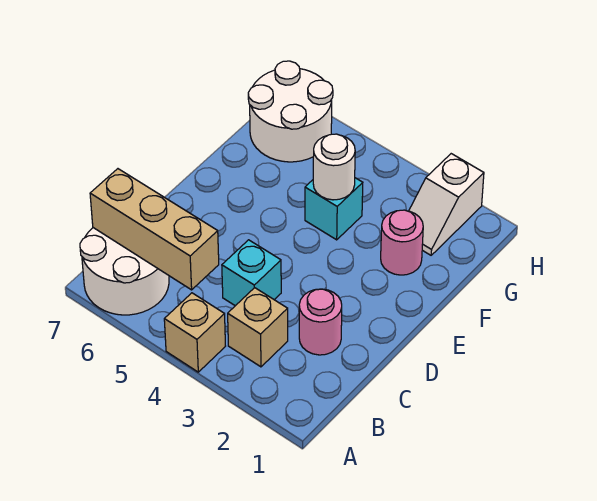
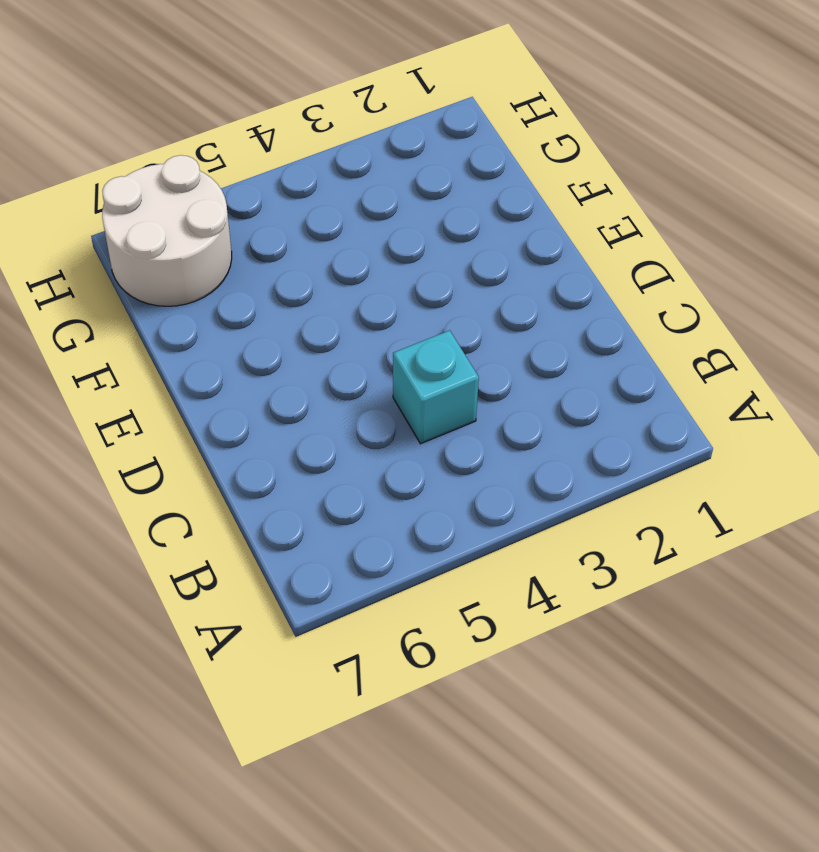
none -> tan brick A4 level 1
none -> white round brick A6:B7 level 1

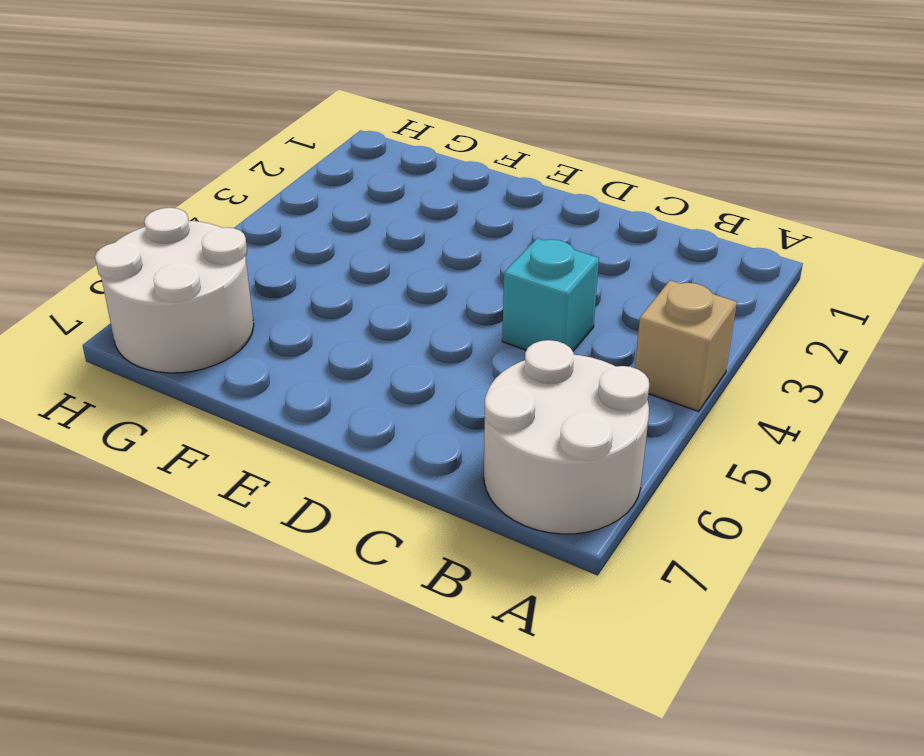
none -> tan brick B3 level 1
none -> pink round brick C2 level 1

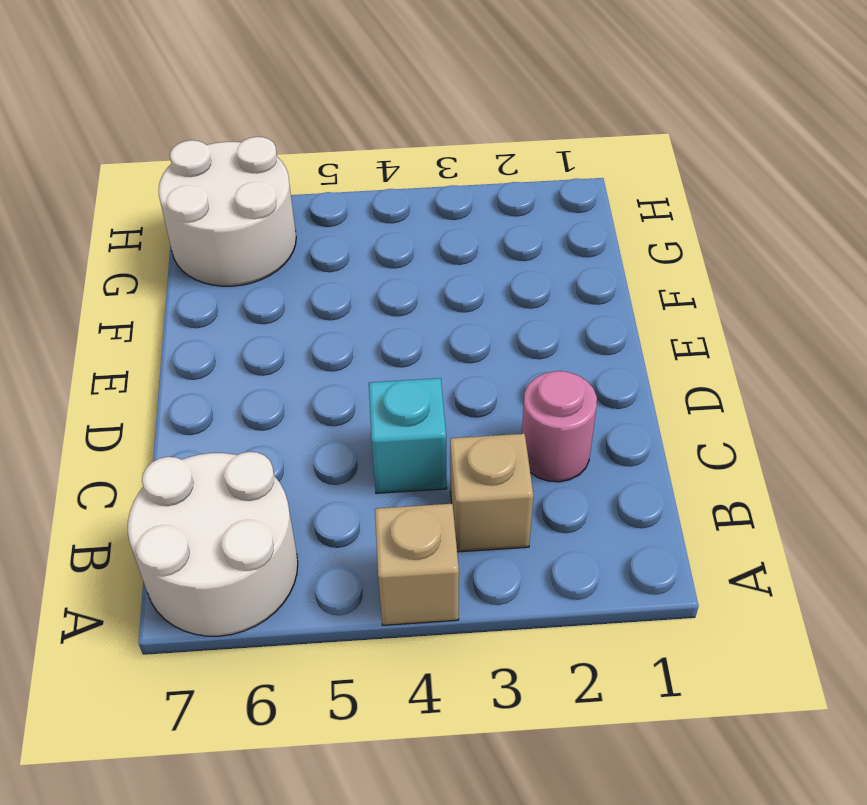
none -> pink round brick F2 level 1
none -> cyan brick F4 level 1

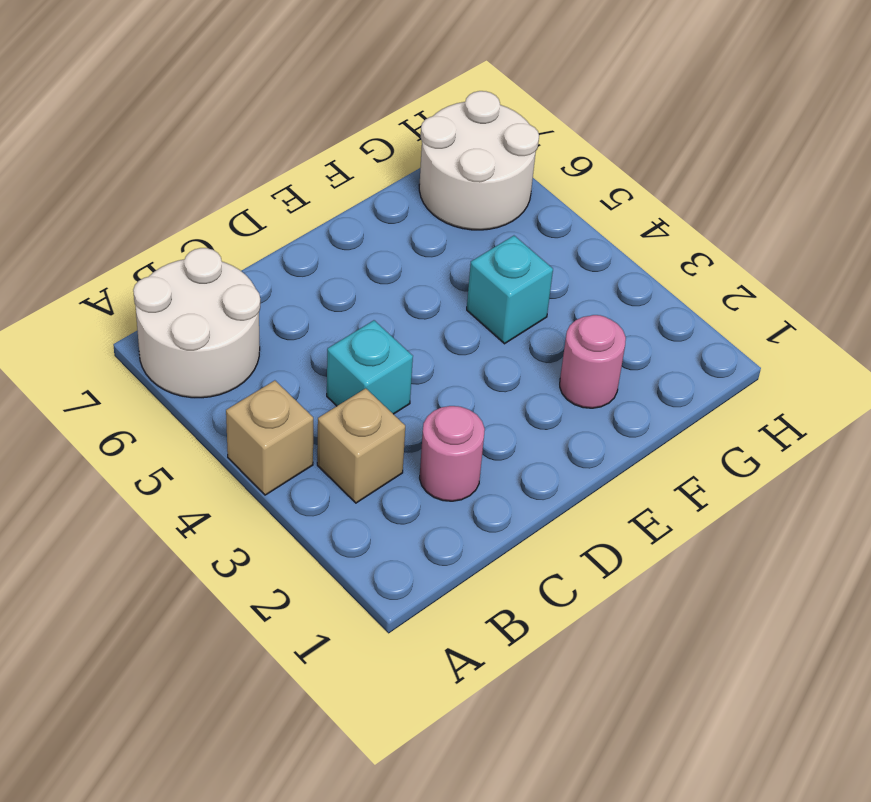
none -> white slope G2:H2 level 1 top H
none -> tan brick B5:B7 level 2

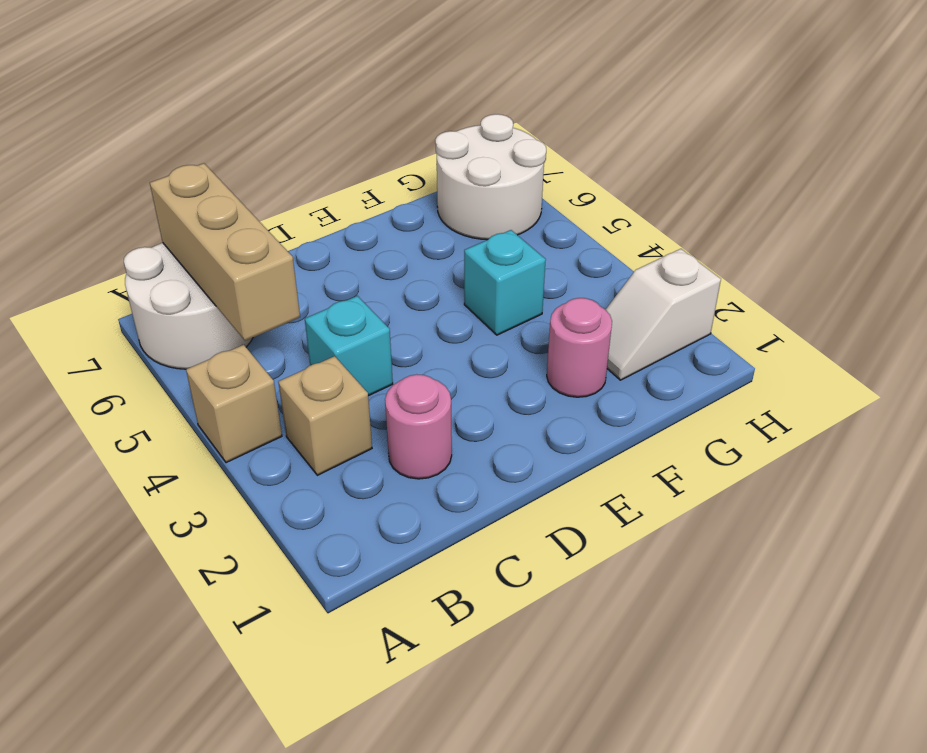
none -> white round brick F4 level 2

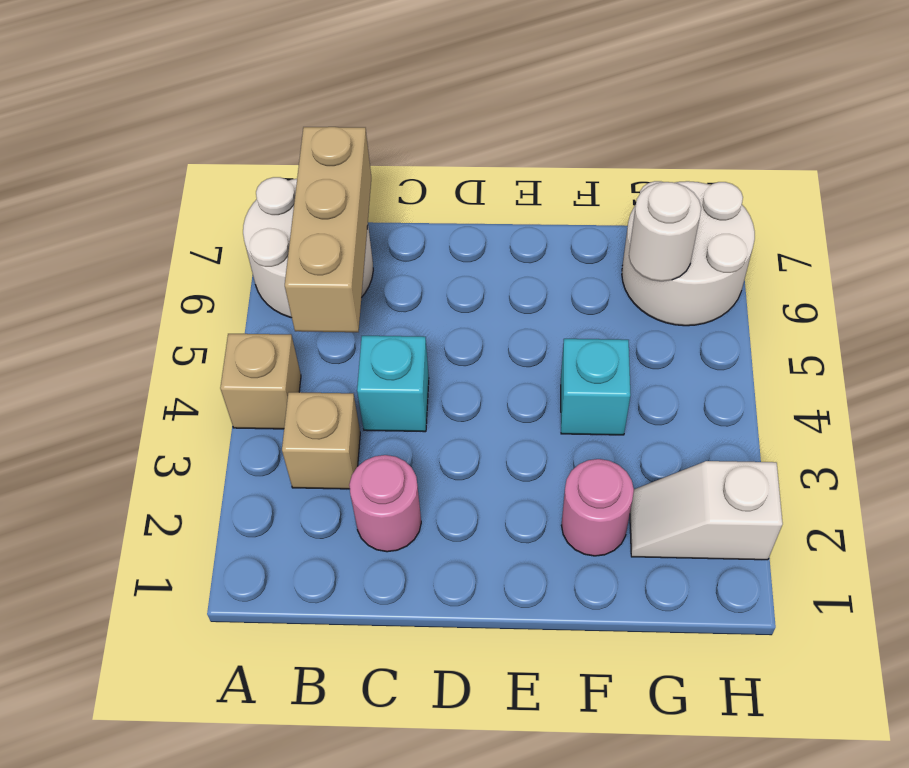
white round brick G6 level 2 -> white round brick F4 level 2

